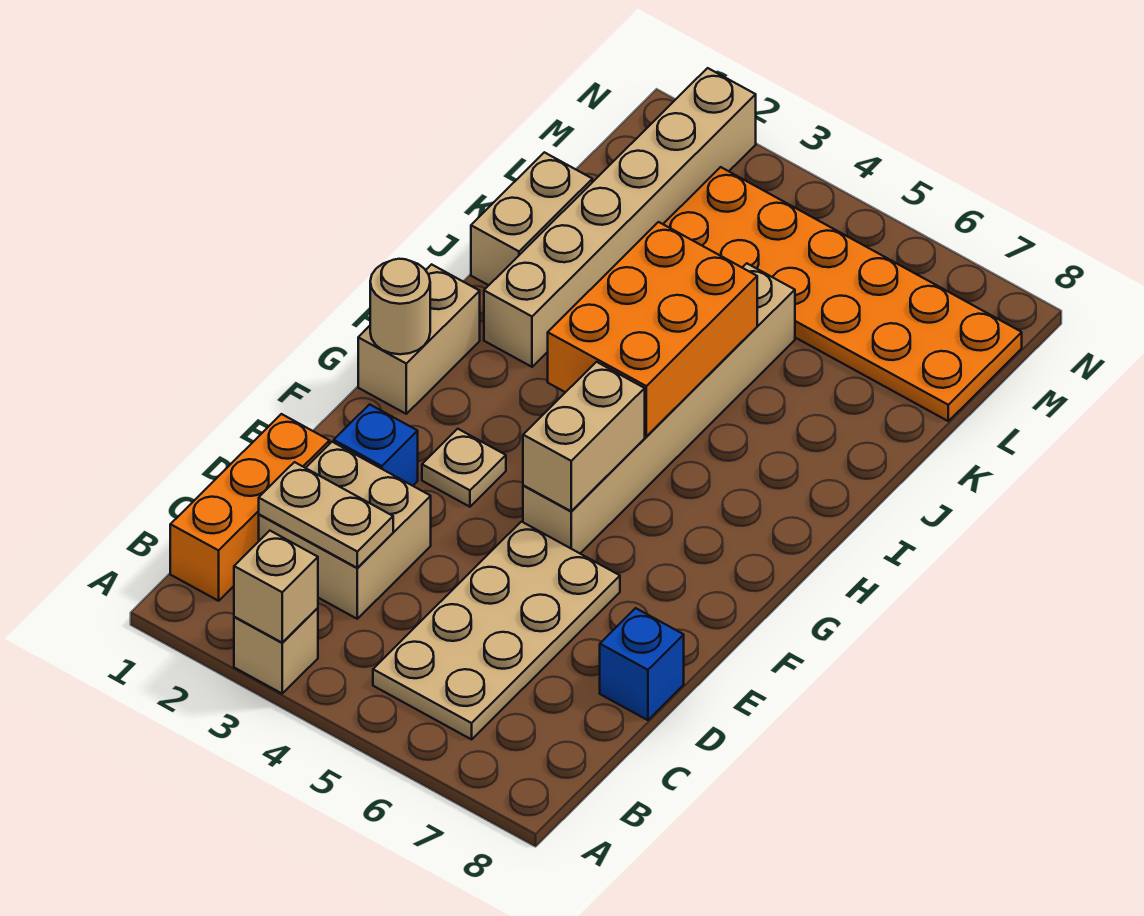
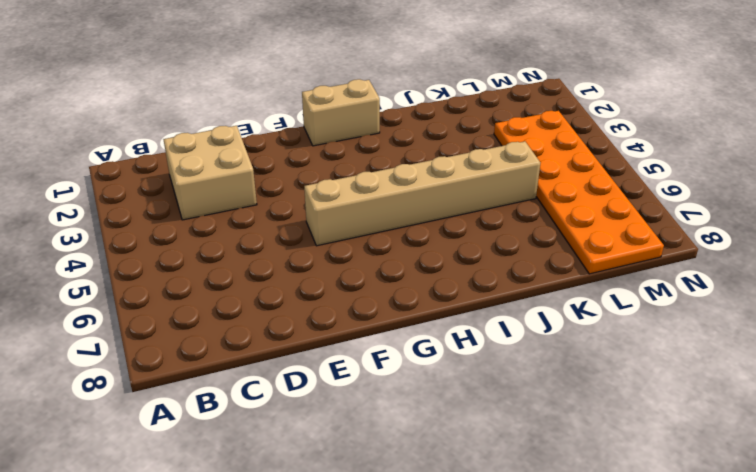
none -> tan brick A3 level 1
none -> orange brick B1:D1 level 1
none -> tan plate B5:E6 level 1

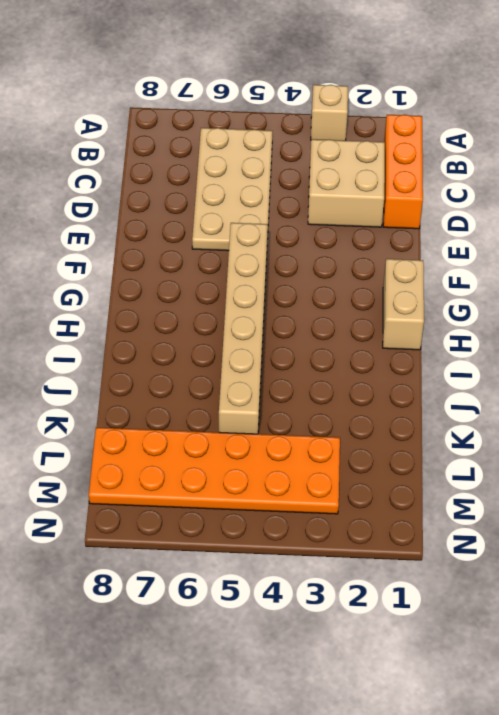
none -> blue brick D8 level 1
none -> blue brick E2 level 1
none -> tan plate F3 level 1

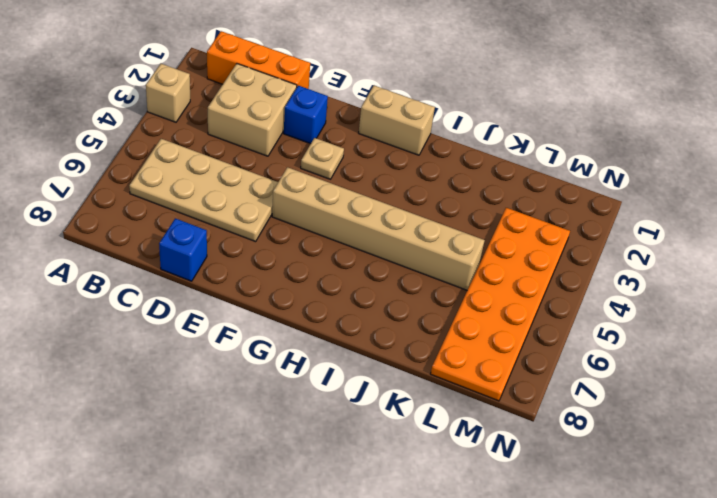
none -> tan brick I2:N2 level 1
none -> tan brick J1:K1 level 1
none -> tan brick A3 level 2

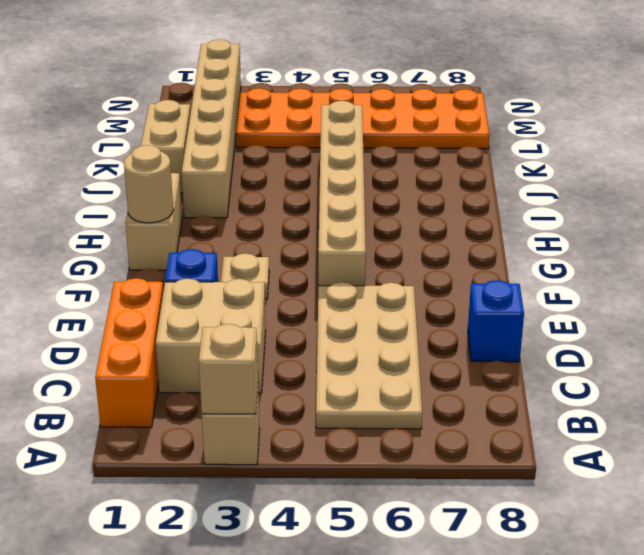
none -> tan plate C2:C3 level 2
none -> tan brick F5:G5 level 2
none -> orange brick H4:J5 level 2

